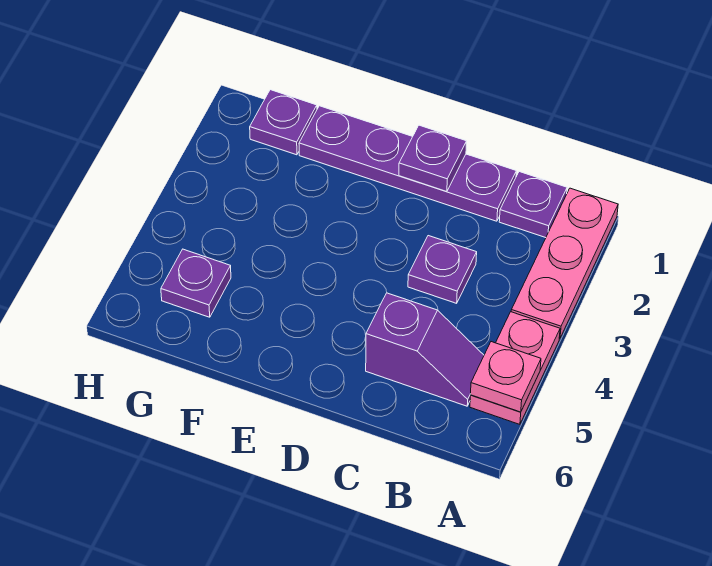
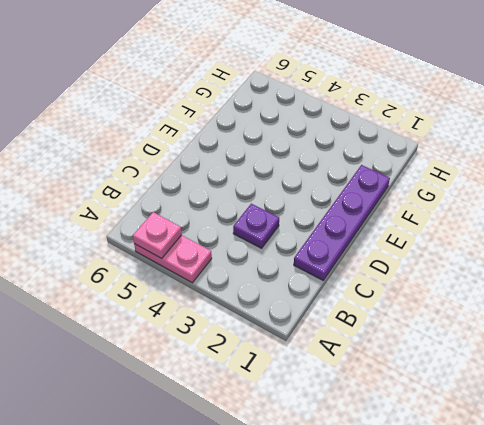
none -> pink plate A1:A3 level 1
none -> purple plate B1 level 1

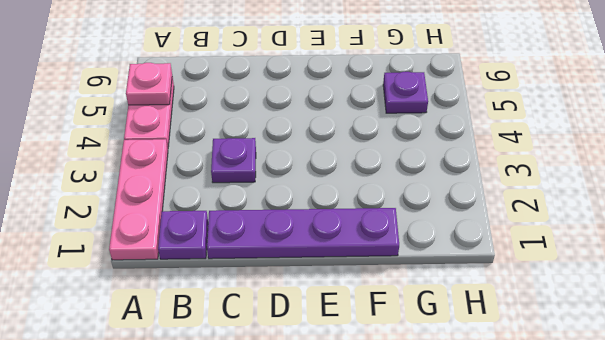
none -> purple slope B5:C5 level 1 top C
none -> purple plate G1 level 1

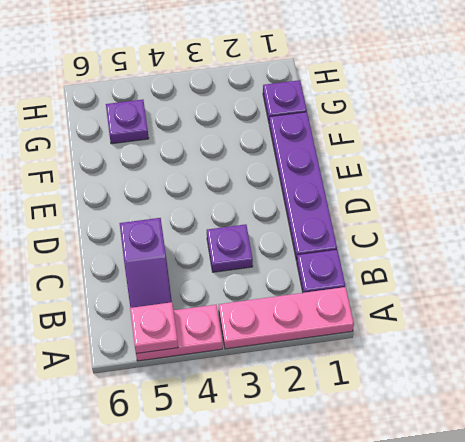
none -> purple plate D1 level 2

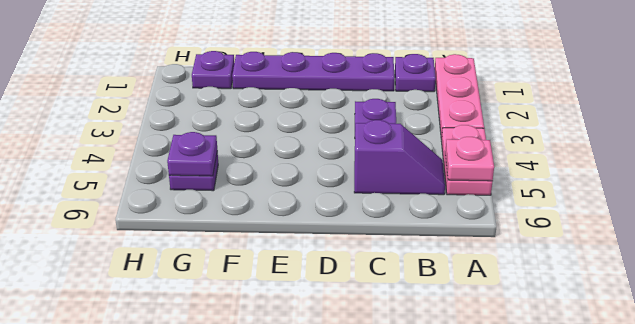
purple plate G5 level 2 -> purple plate D1 level 2

